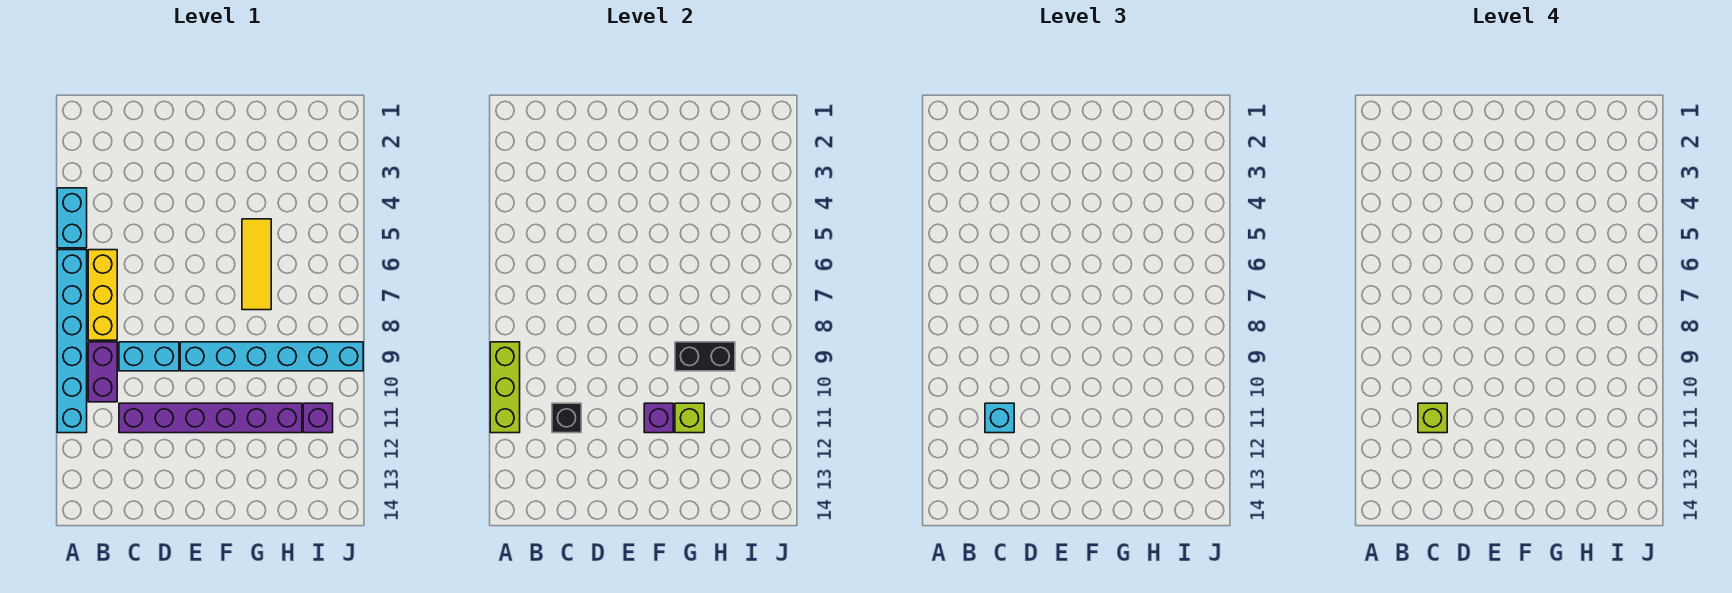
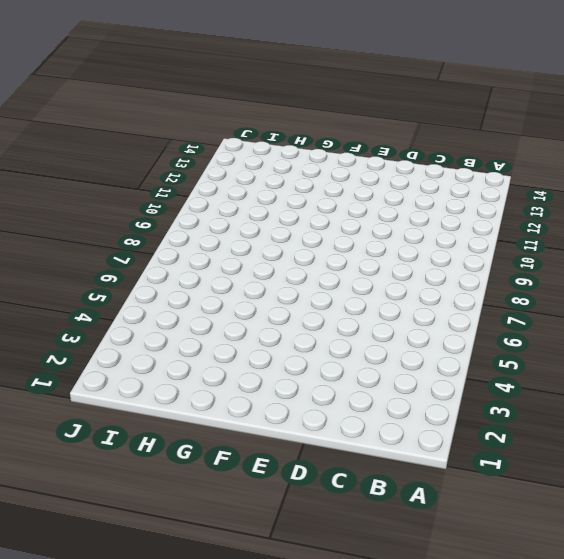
none -> cyan brick A4:A5 level 1
none -> cyan brick A6:A11 level 1
none -> yellow brick B6:B8 level 1

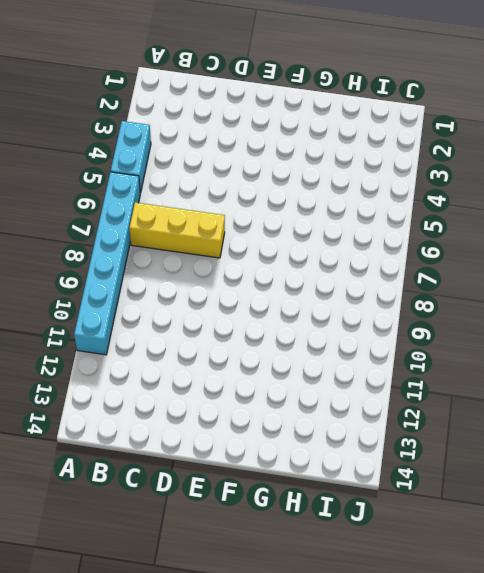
yellow brick B7:D7 level 1 -> yellow brick B6:B8 level 1
none -> purple brick B9:B10 level 1
none -> cyan brick C9:D9 level 1
none -> purple brick C11:H11 level 1

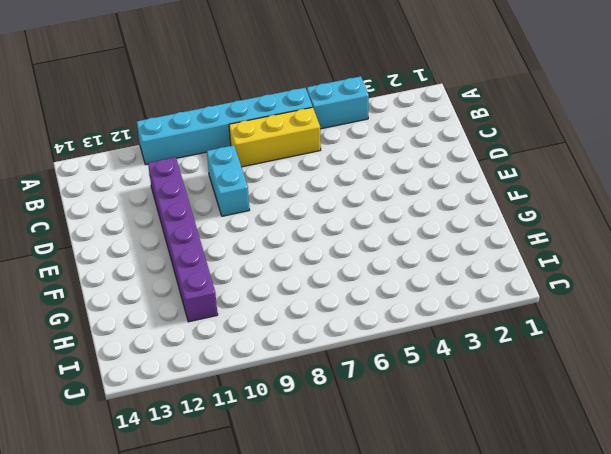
none -> purple brick B9:B10 level 1
none -> cyan brick E9:J9 level 1
none -> yellow tile G5:G7 level 1

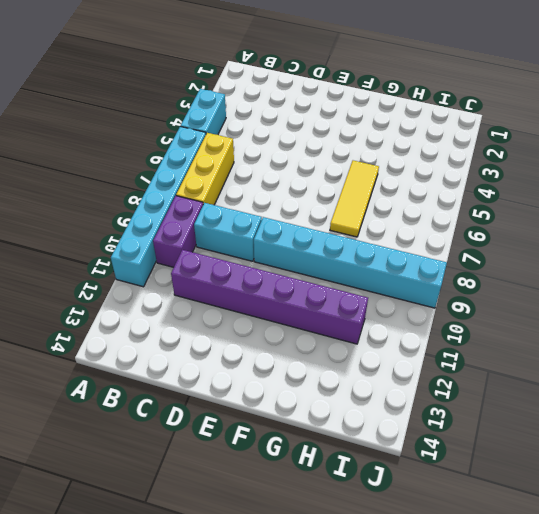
none -> purple brick I11 level 1
none -> lime brick A9:A11 level 2
none -> black brick C11 level 2

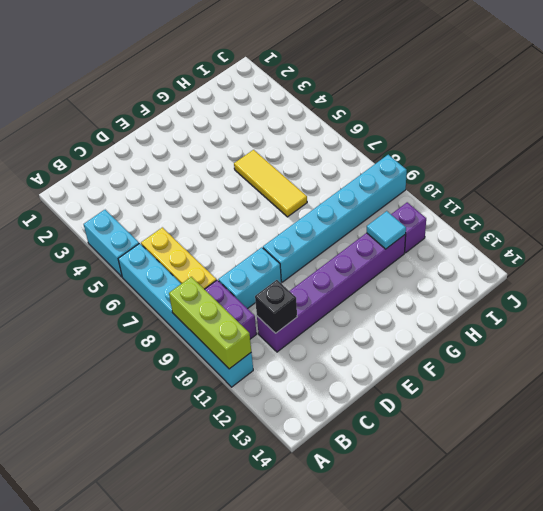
cyan tile H11 level 2 -> none
none -> purple brick F11 level 2
none -> black brick G9:H9 level 2
none -> lime brick G11 level 2

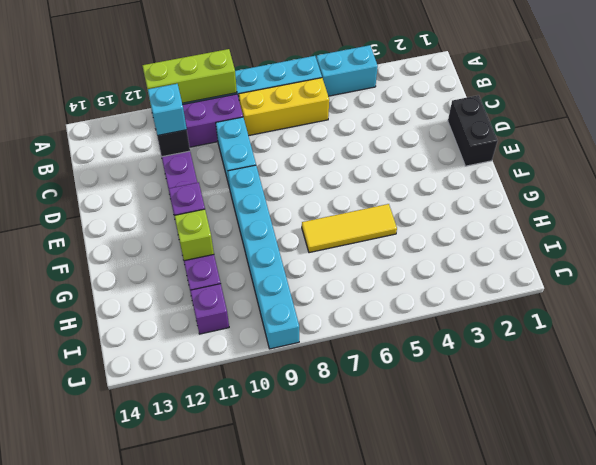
black brick D1:E1 level 1 -> black brick G9:H9 level 2
none -> lime brick C11 level 4

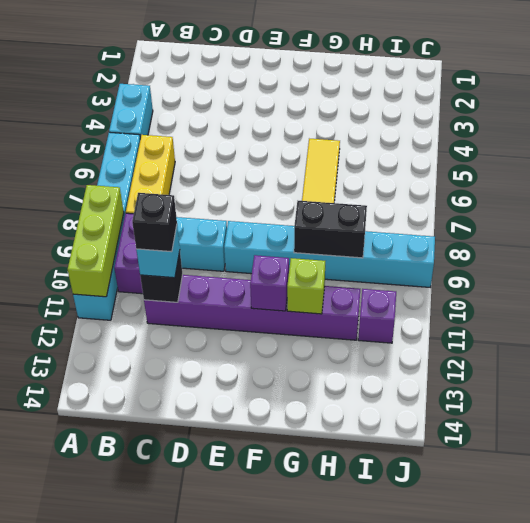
black brick C11 level 4 -> lime brick C11 level 4

